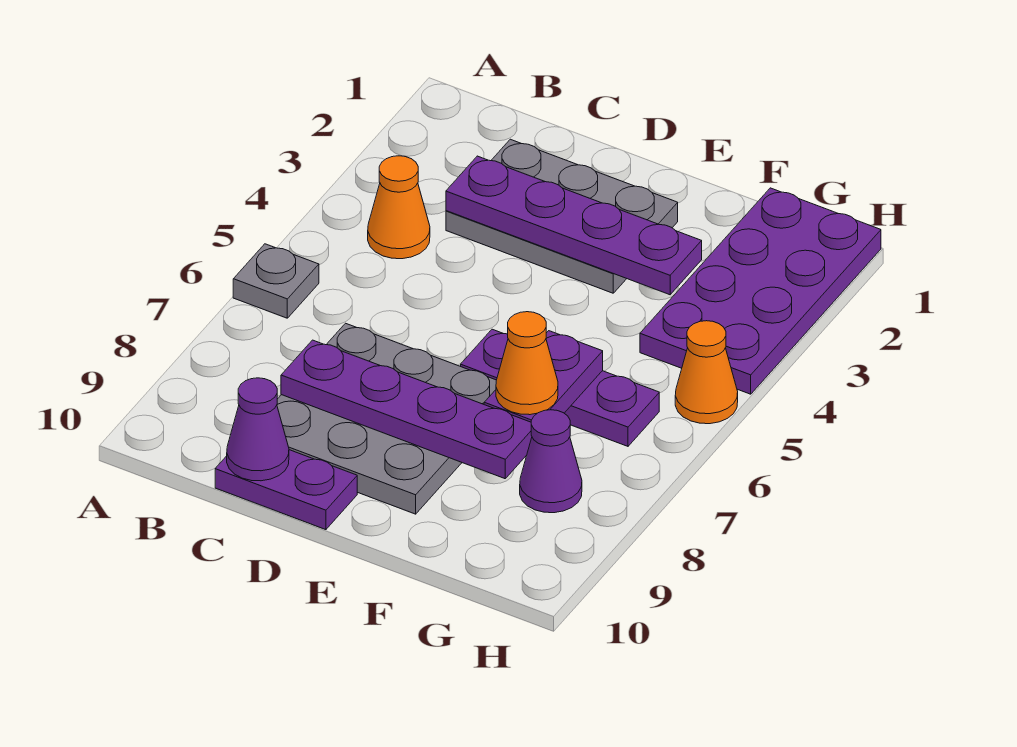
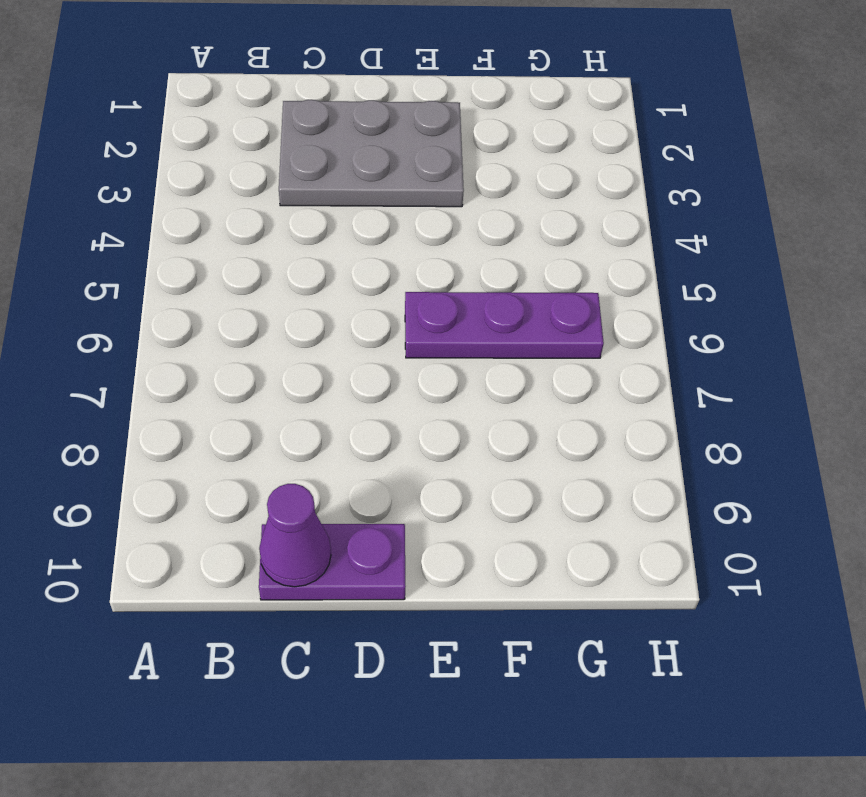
none -> grey plate A6 level 1
none -> orange cone B4 level 1
none -> grey plate C7:E9 level 1

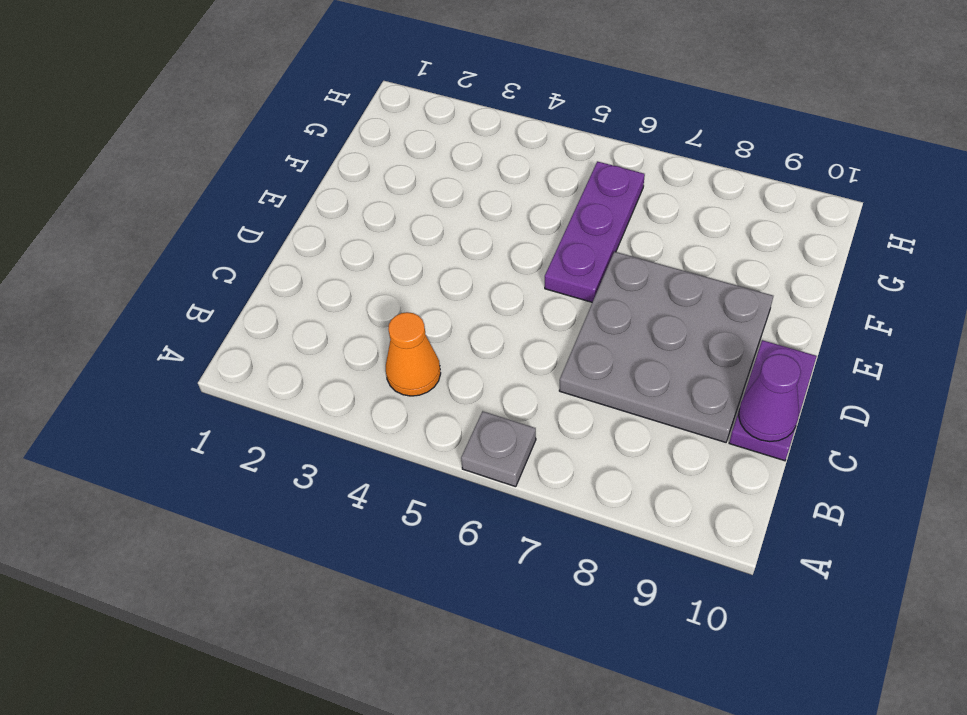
none -> grey plate C2:E3 level 1
none -> purple plate G1:H4 level 1
none -> purple cone G8 level 1

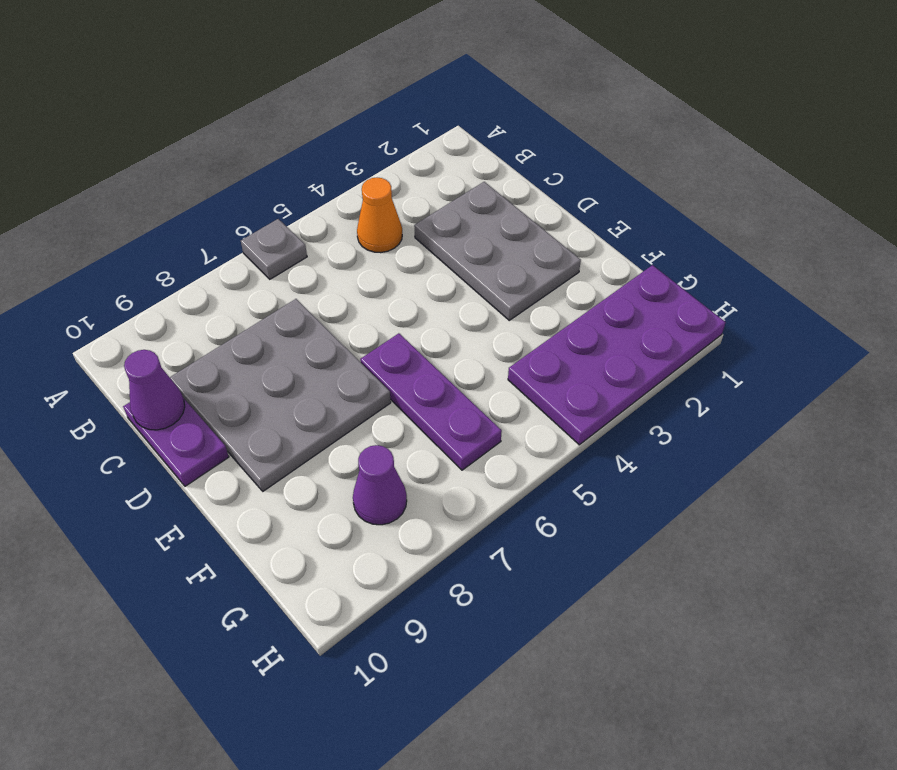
none -> orange cone H5 level 1
none -> purple plate C3:F3 level 2
none -> purple plate C8:F8 level 2

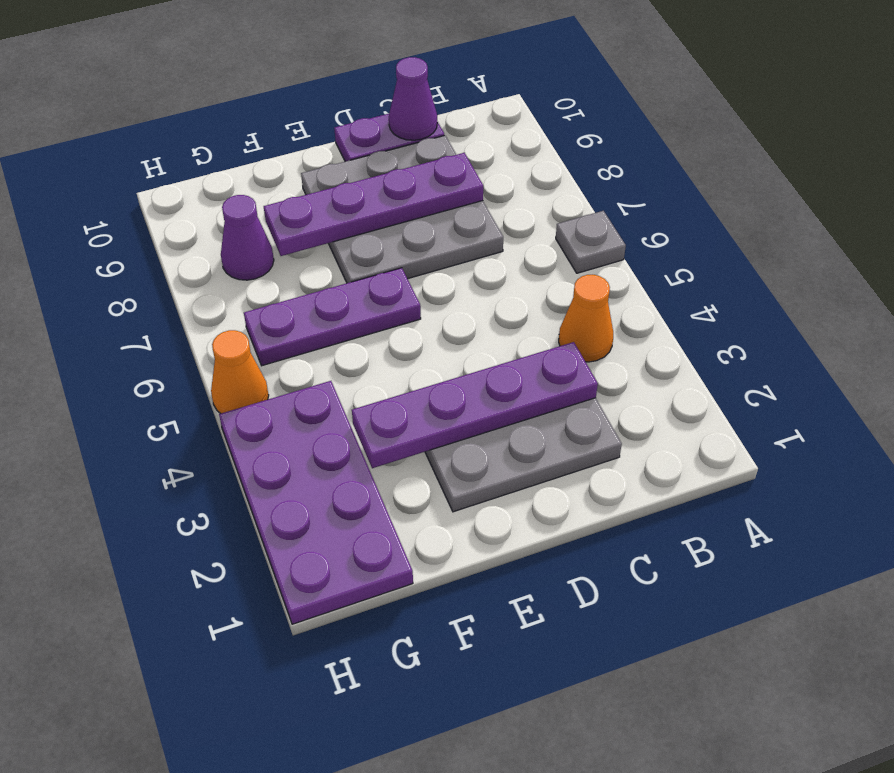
none -> purple plate F6:F7 level 2
none -> orange cone F7 level 3

